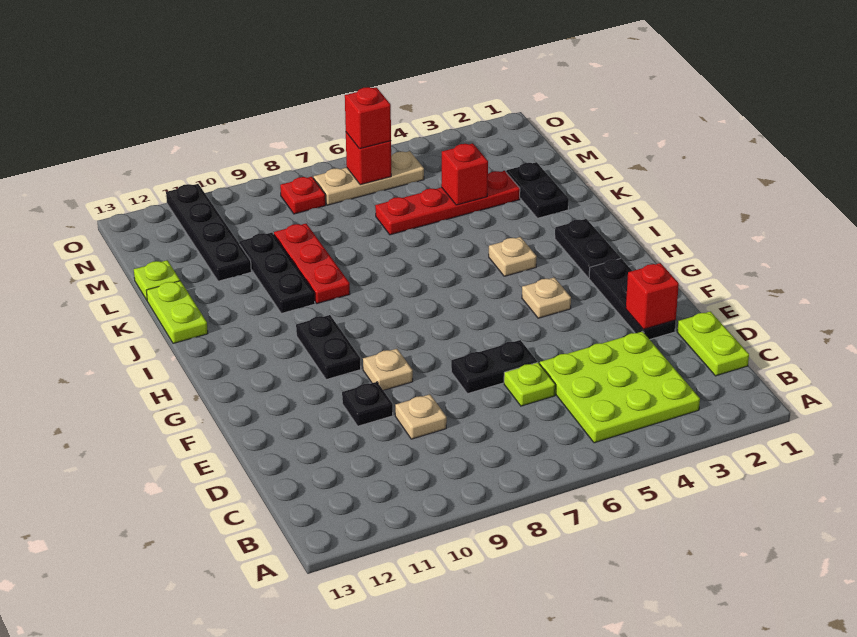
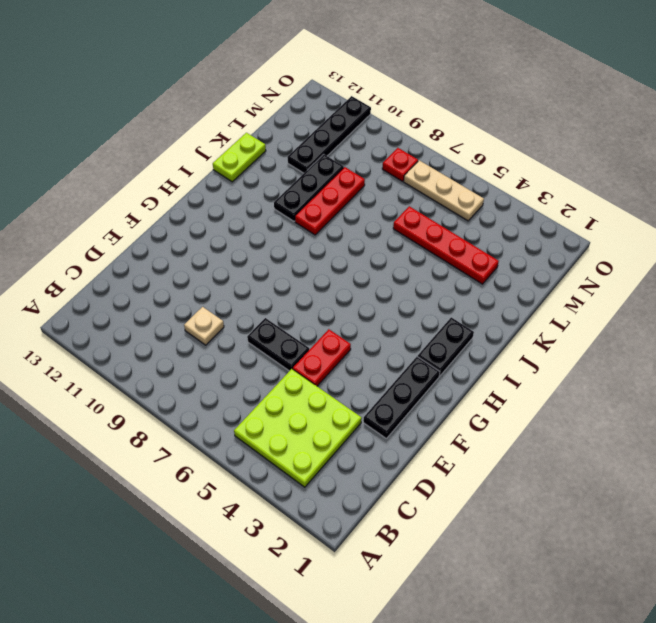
red plate E5:F5 level 1 -> none
none -> lime plate C1:D1 level 1
none -> lime plate D6 level 1
none -> black plate E10 level 1

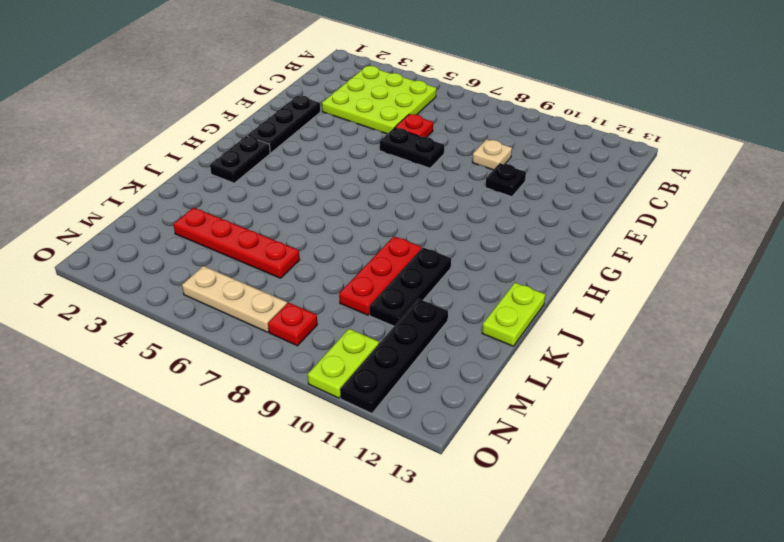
red plate D6 level 1 -> lime plate D6 level 1
lime plate N10:O10 level 1 -> lime plate C1:D1 level 1
none -> tan plate F9 level 1
none -> tan plate G4 level 1
none -> black plate G10:H10 level 1

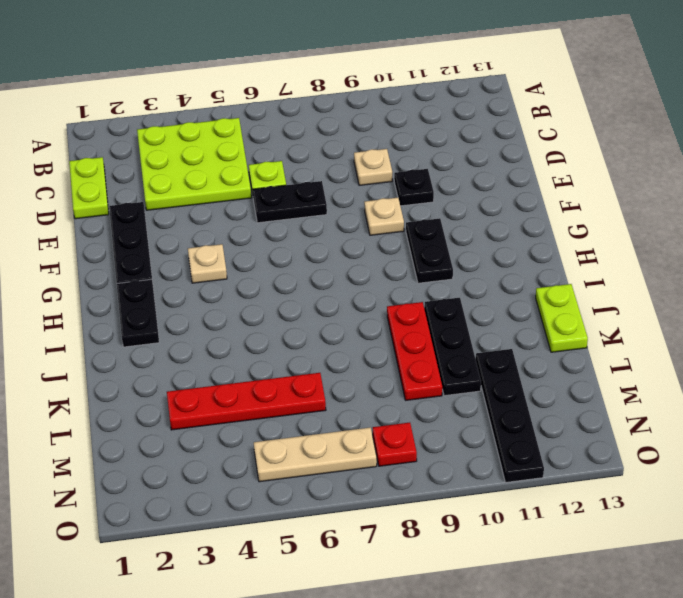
none -> tan plate I4 level 1
none -> black plate K2:L2 level 1
none -> lime plate L13 level 1

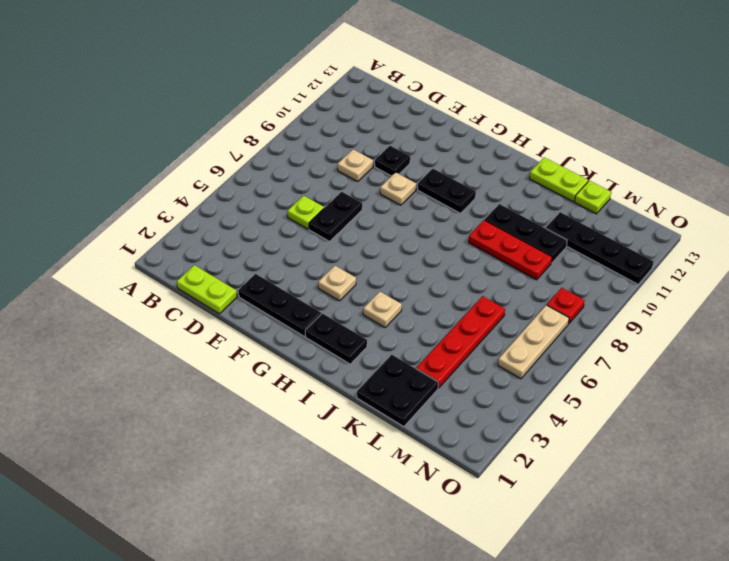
black plate K1:L2 level 1 -> black plate K2:L2 level 1
none -> lime plate B3:D5 level 1
none -> red brick E2 level 2
none -> red brick L4 level 2

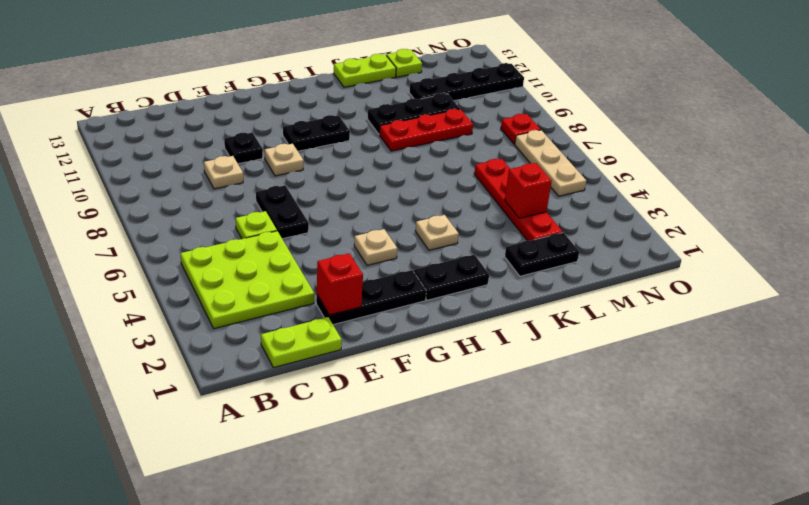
none -> red brick N6 level 2
none -> red brick N6 level 3

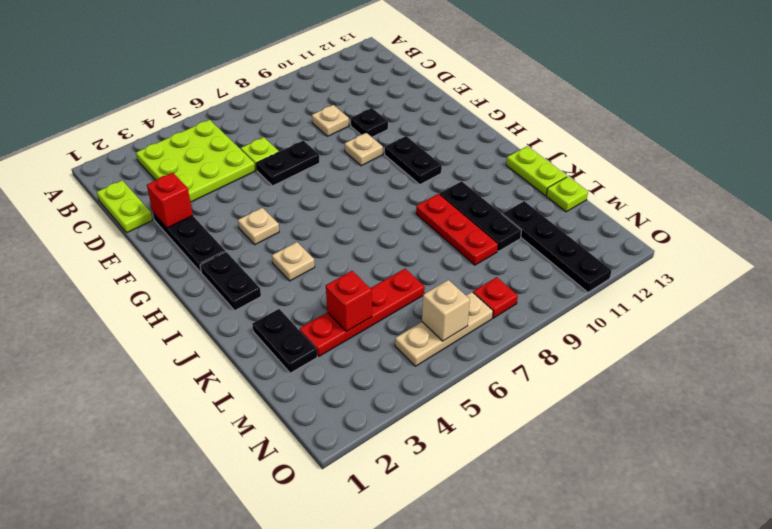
tan brick N6 level 2 -> red brick N6 level 2
none -> red brick N6 level 3

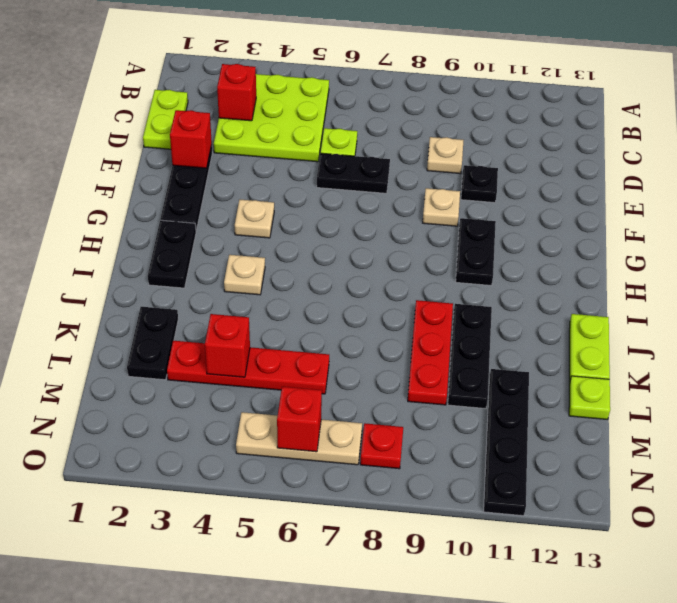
red brick C3 level 2 -> red brick N6 level 3

